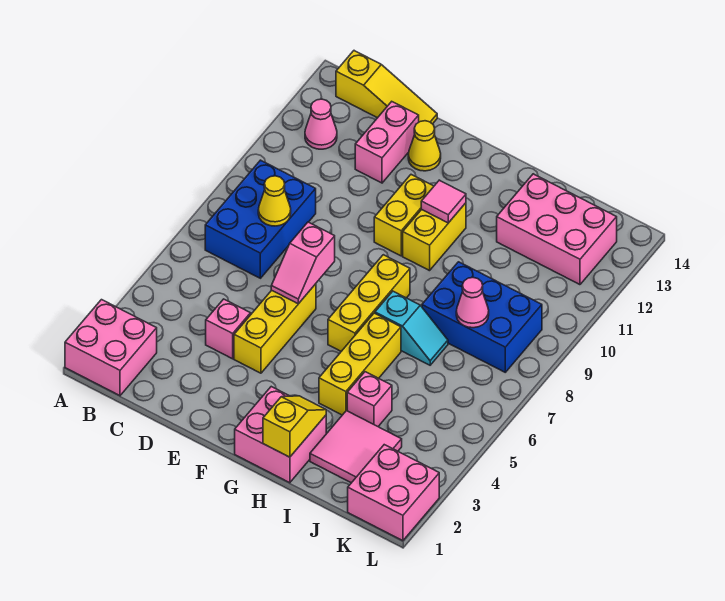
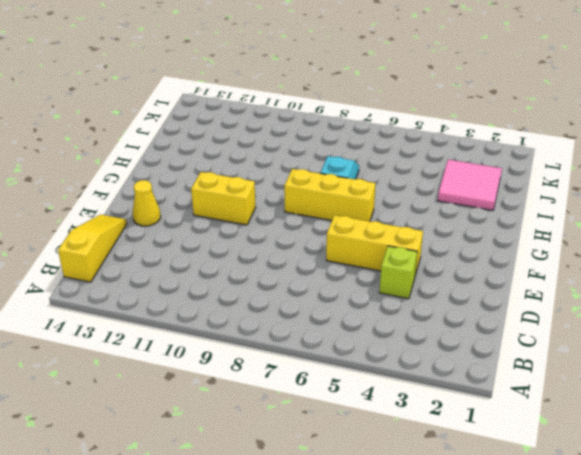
lime brick D4 level 1 -> pink brick D4 level 1
none -> pink brick A1:B2 level 1
none -> blue brick B7:C9 level 1
none -> pink cone B12 level 1

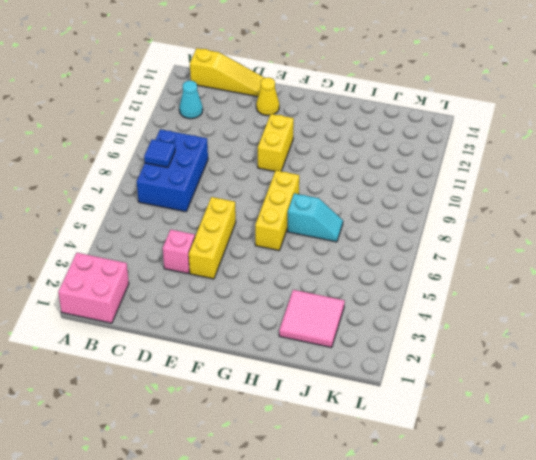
blue tile B8 level 2 -> none
cyan cone B12 level 1 -> pink cone B12 level 1
none -> pink brick D12:D13 level 1
none -> pink brick G1:H2 level 1
none -> yellow brick G10:G11 level 1

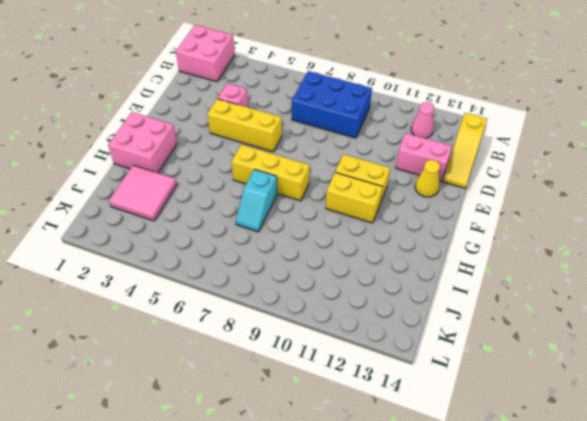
none -> yellow brick H4:H6 level 1
none -> pink brick I4 level 1
none -> blue brick I8:K9 level 1

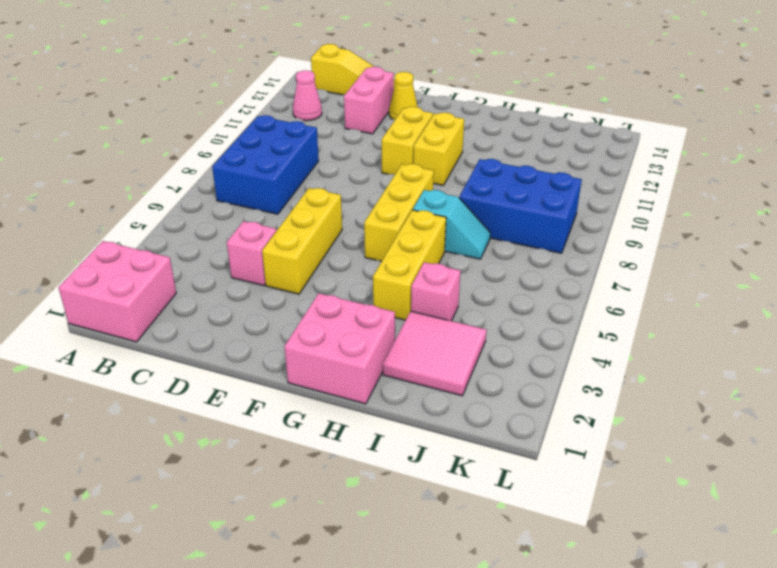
none -> pink brick I12:K13 level 1
none -> pink brick K1:L2 level 1
none -> yellow cone C8 level 2

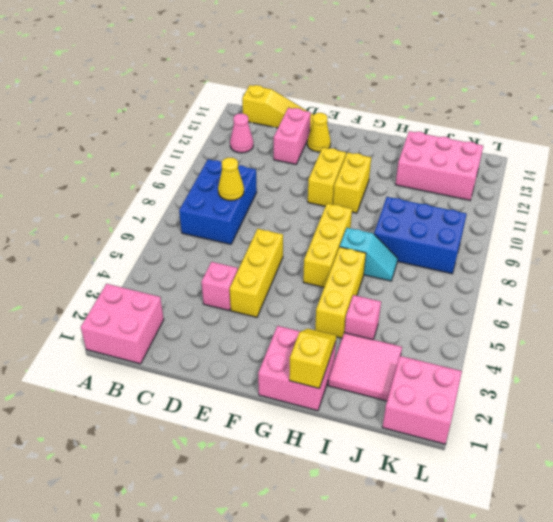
none -> pink slope E6:E7 level 2 top 7
none -> pink tile G11 level 2
none -> pink cone J8 level 2

